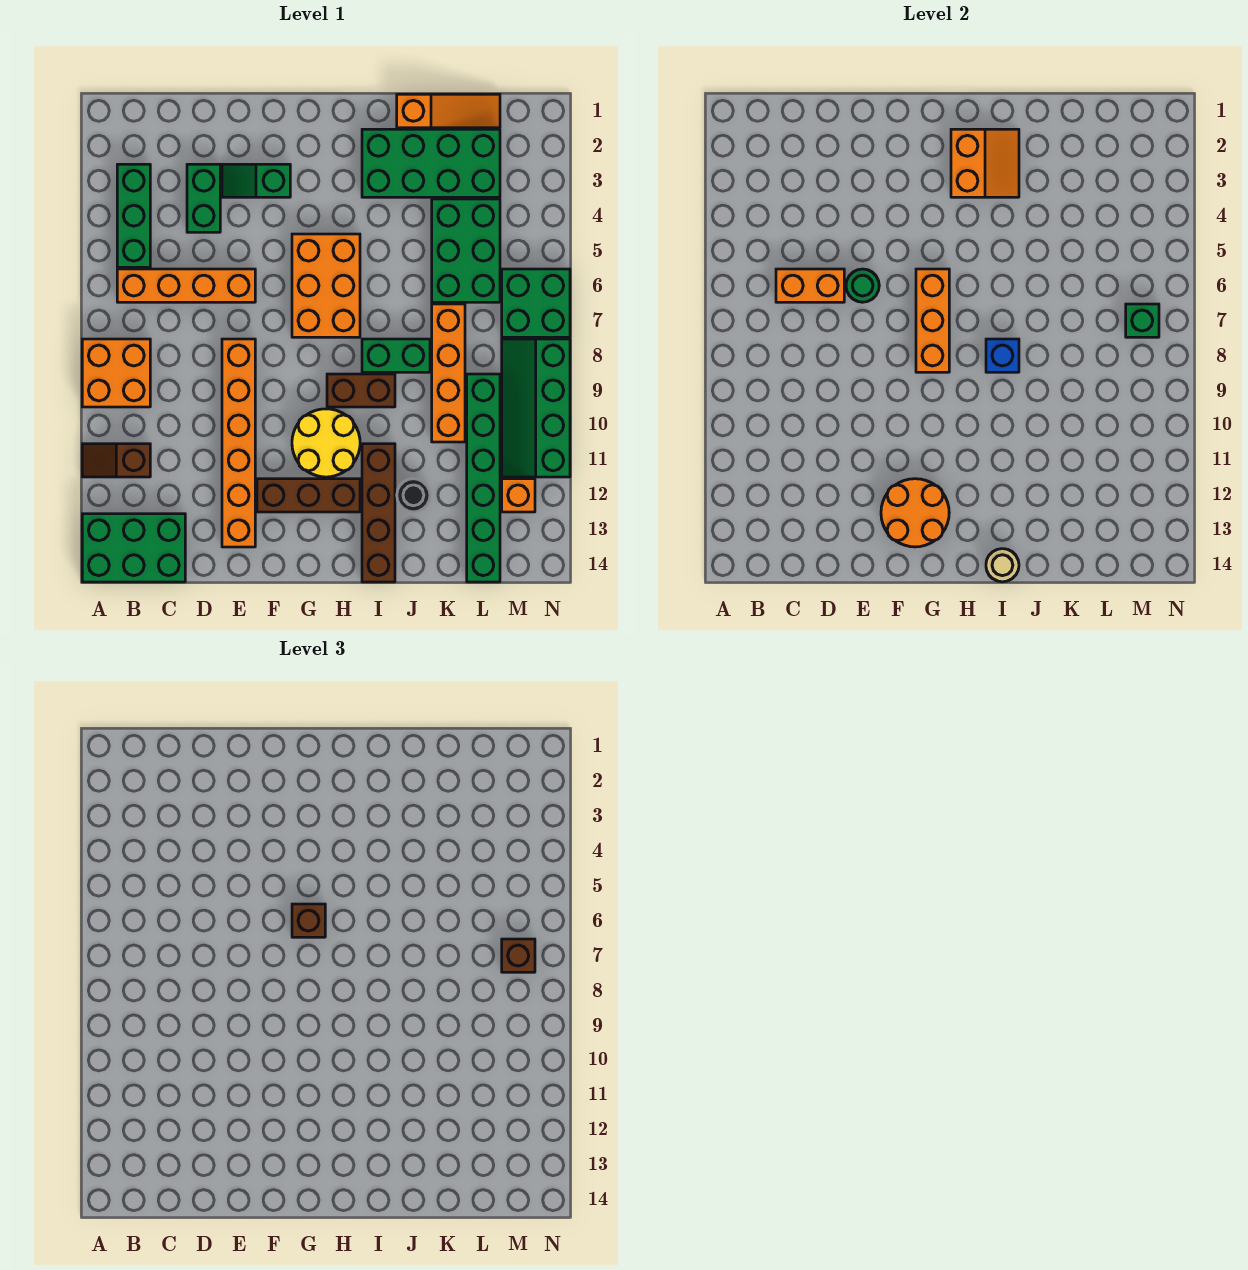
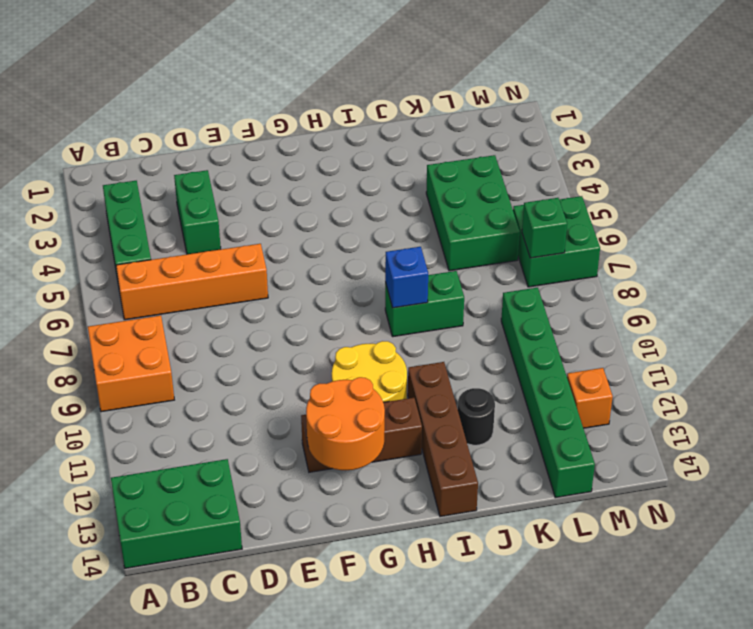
none -> brown slope A11:B11 level 1 top B
none -> green slope E3:F3 level 1 top F
none -> orange brick E8:E13 level 1
none -> orange brick G5:H7 level 1

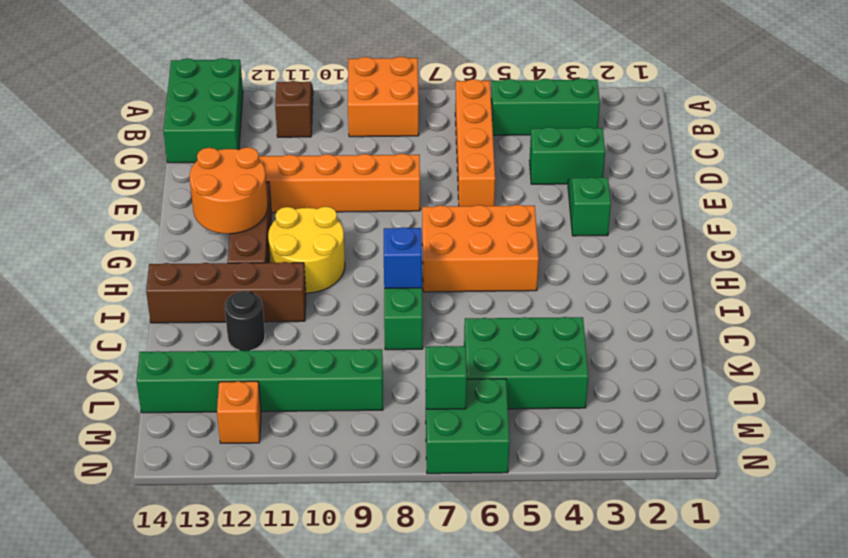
none -> brown brick H9:I9 level 1
none -> green brick I2:L3 level 1
none -> orange slope J1:L1 level 1 top J
none -> orange brick K7:K10 level 1

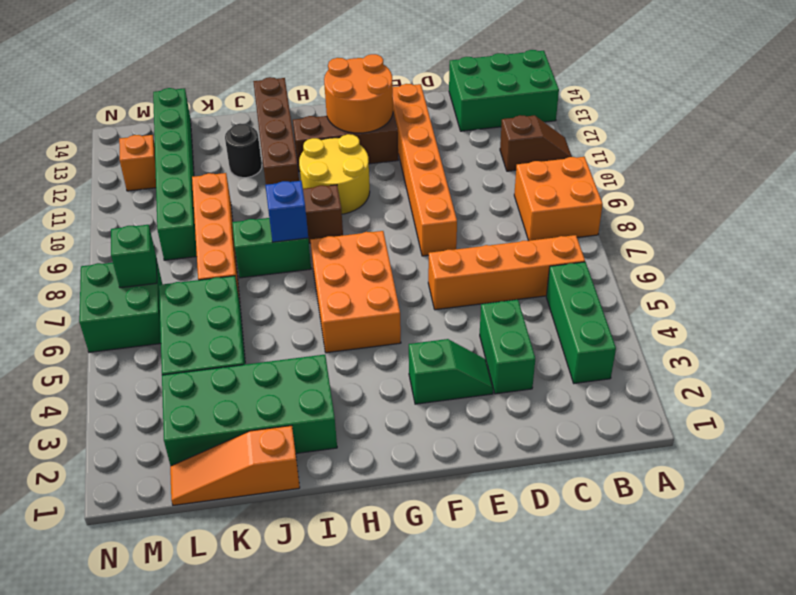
none -> green slope M8:N11 level 1 top N
none -> orange brick C6:D6 level 2
none -> green round brick E6 level 2
none -> orange brick G6:G8 level 2

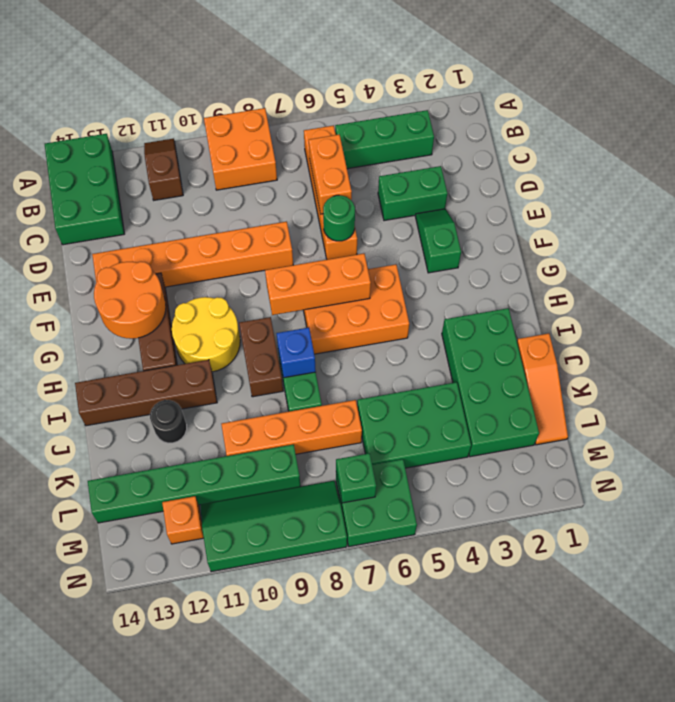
none -> orange slope H2:I3 level 2 top H
none -> tan round brick I14 level 2
none -> brown brick G6 level 3
none -> brown brick M7 level 3

